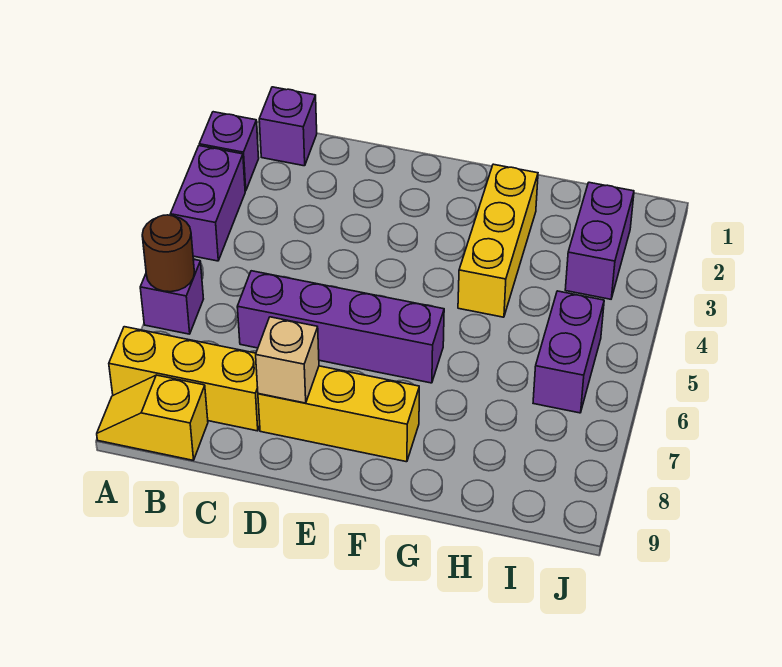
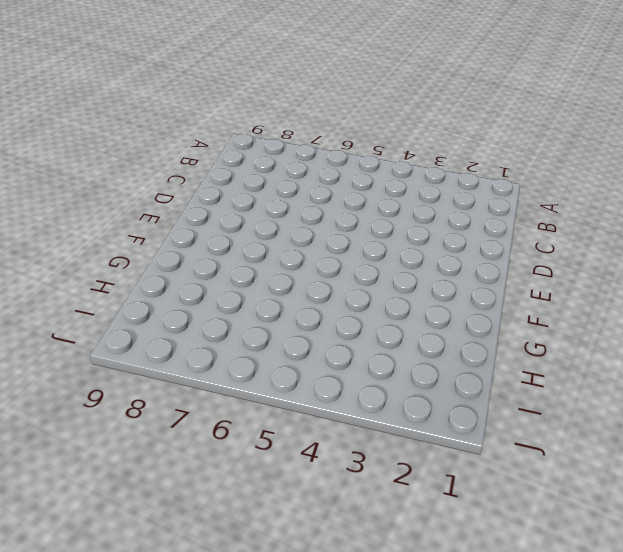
none -> purple brick A2 level 1
none -> purple brick A3:A4 level 1
none -> purple brick A6 level 1

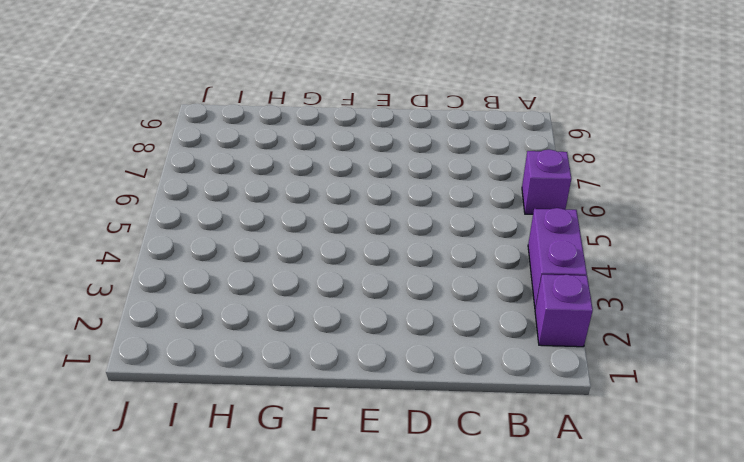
none -> yellow brick A8:C8 level 1
none -> yellow slope A9:B9 level 1 top B
none -> purple brick B1 level 1

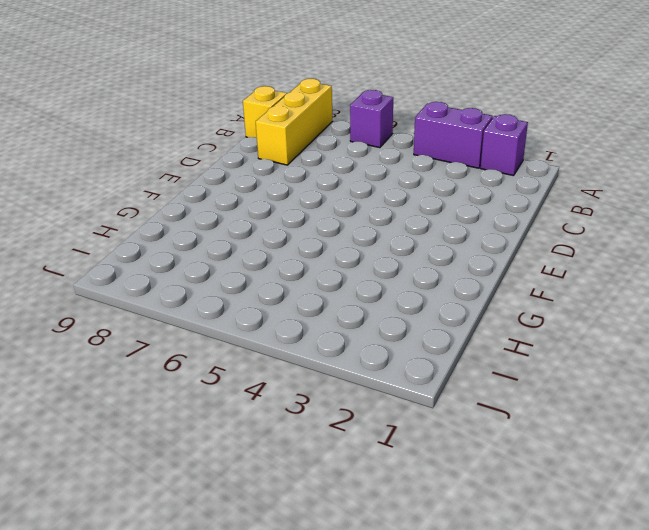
none -> purple brick B1 level 1
none -> purple brick C6:F6 level 1
none -> yellow brick D8:F8 level 1

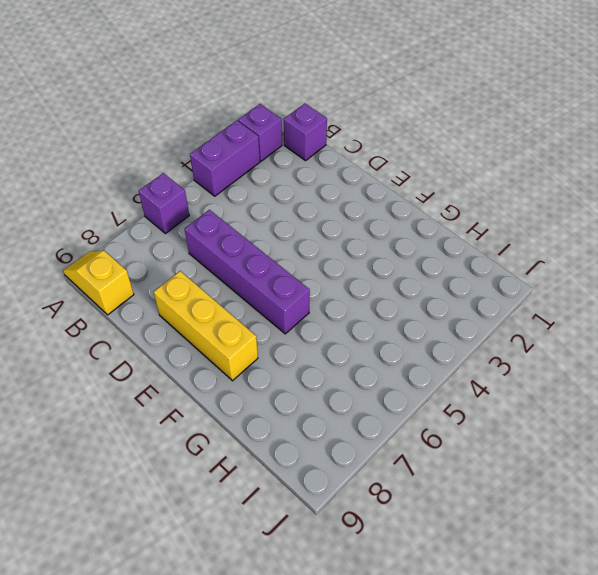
none -> yellow brick A8:C8 level 1
none -> yellow brick G2:G4 level 1
none -> purple brick I2:I3 level 1

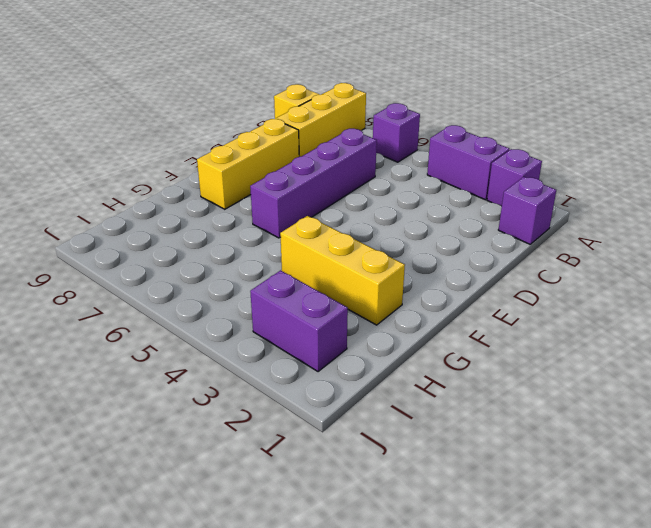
none -> purple brick I5:I6 level 1
none -> brown round brick A6 level 2
none -> tan brick D8 level 2

